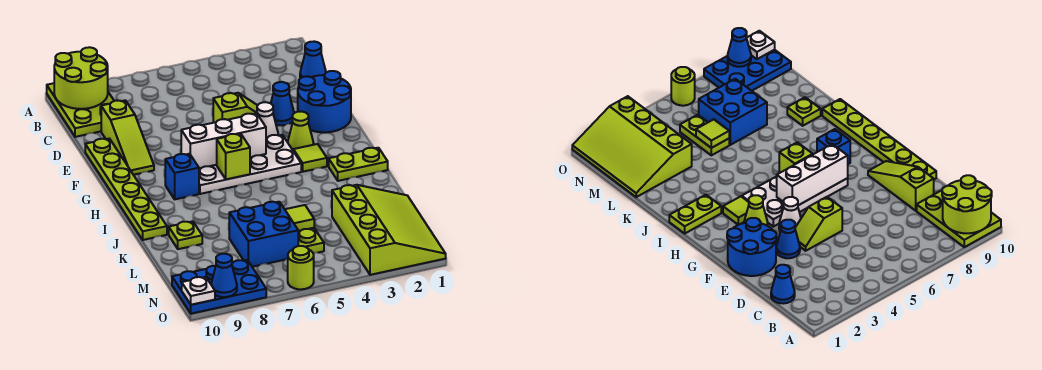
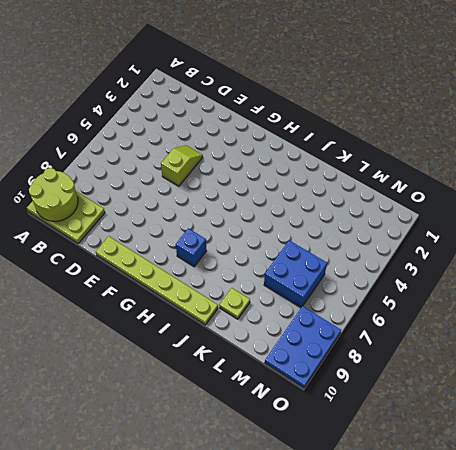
none -> blue cone C1 level 1
none -> lime slope D9:F9 level 1 top D
none -> blue round brick E1:F2 level 1

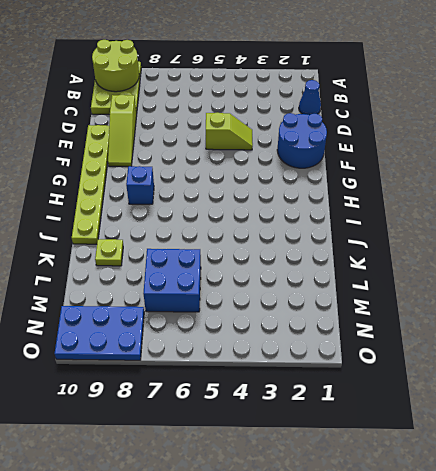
none -> blue cone E3 level 1
none -> white cone F4 level 1
none -> lime cone G3 level 1

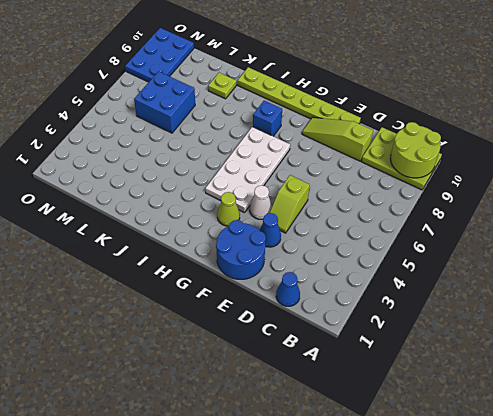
none -> lime tile H3 level 1
none -> lime plate I1:I2 level 1
none -> lime slope L1:O3 level 1 top 3

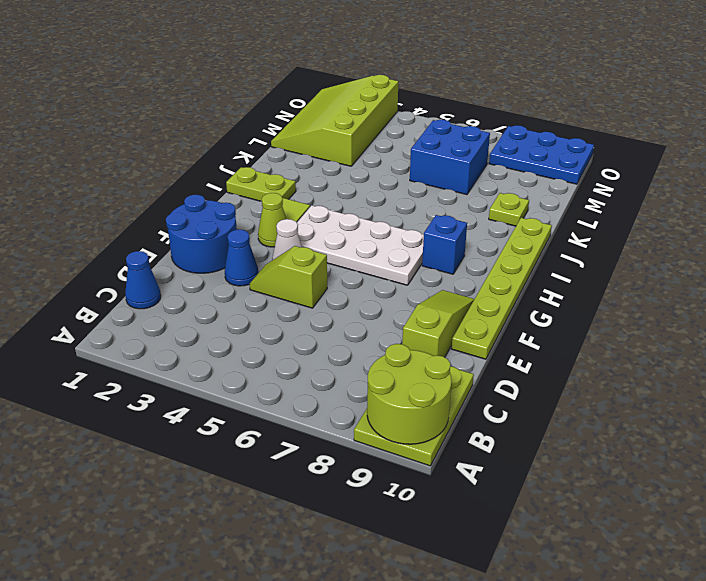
none -> lime plate L5:M5 level 1
none -> lime round brick O6 level 1
none -> white brick G5:G7 level 2

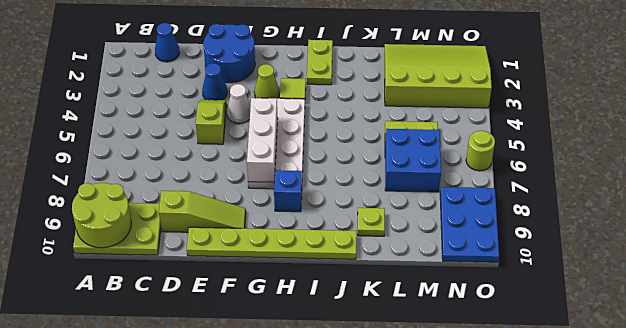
none -> lime brick H6 level 2
none -> lime tile L5 level 2
none -> blue cone O9 level 2

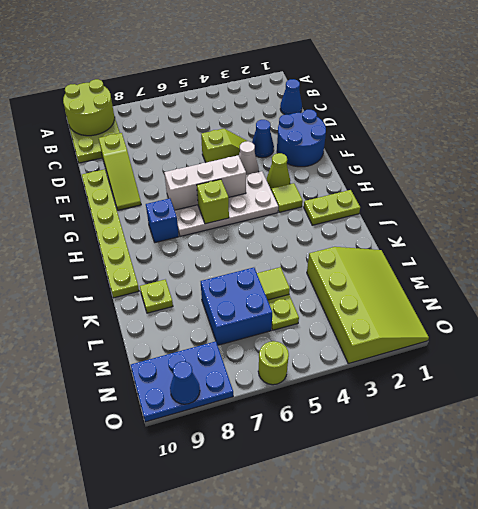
none -> white plate O10 level 2

